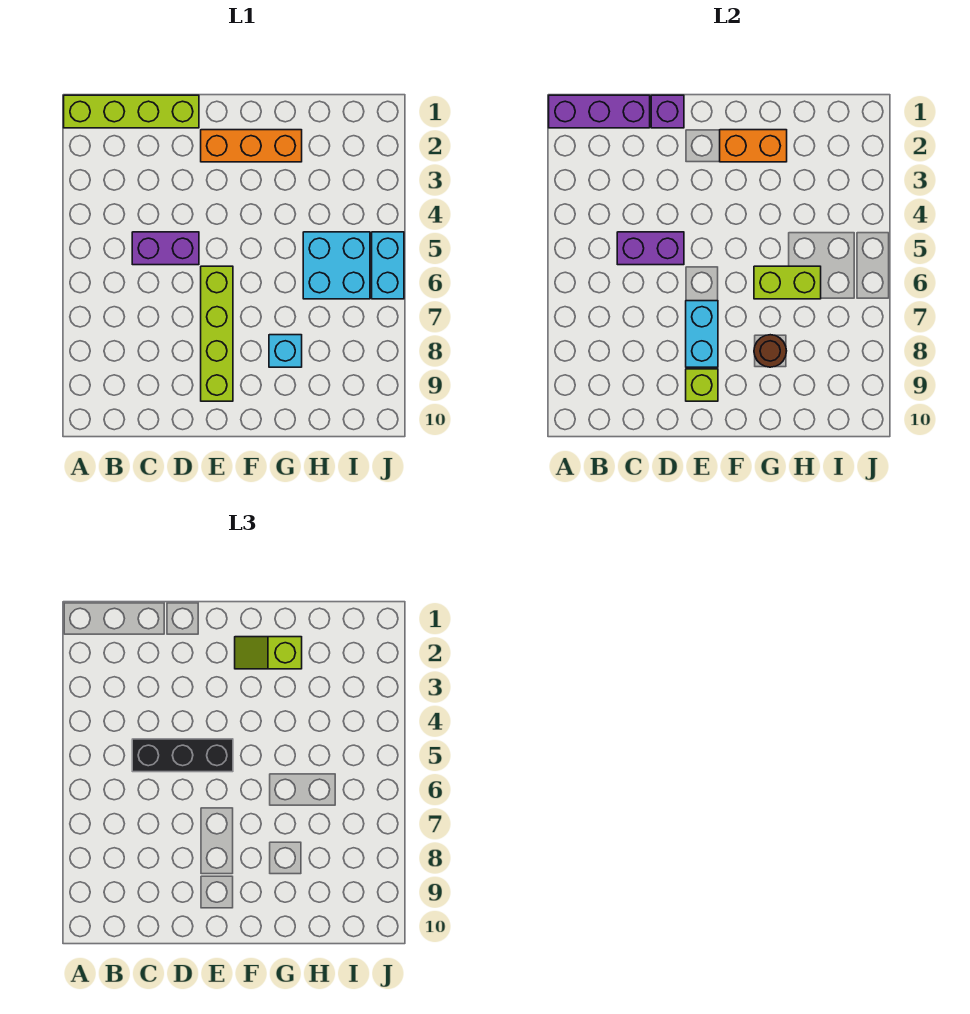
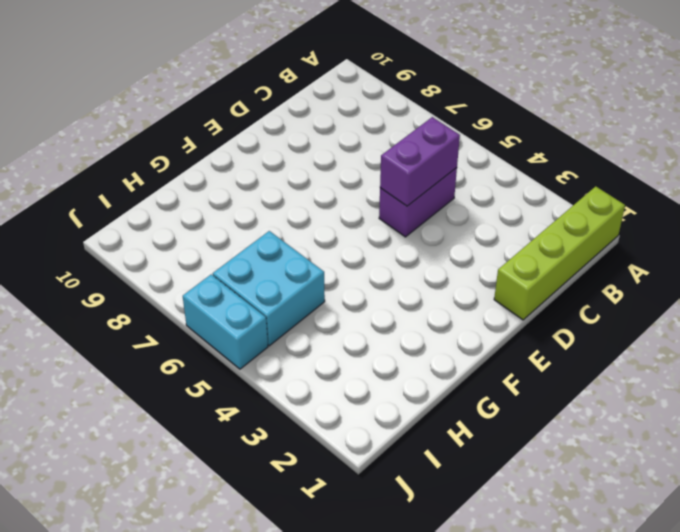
none -> orange brick E2:G2 level 1
none -> lime brick E6:E9 level 1
none -> cyan brick G8 level 1

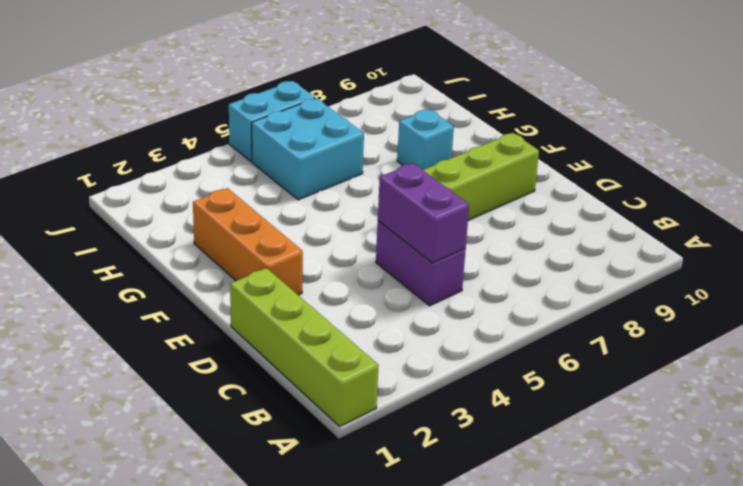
none -> purple brick A1:C1 level 2
none -> purple brick D1 level 2
none -> cyan brick E7:E8 level 2

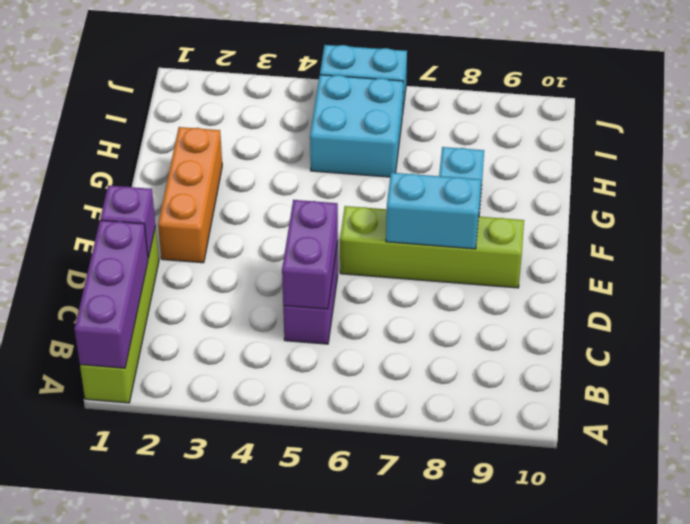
none -> lime brick E9 level 2
none -> orange brick F2:G2 level 2
none -> lime brick G6:H6 level 2

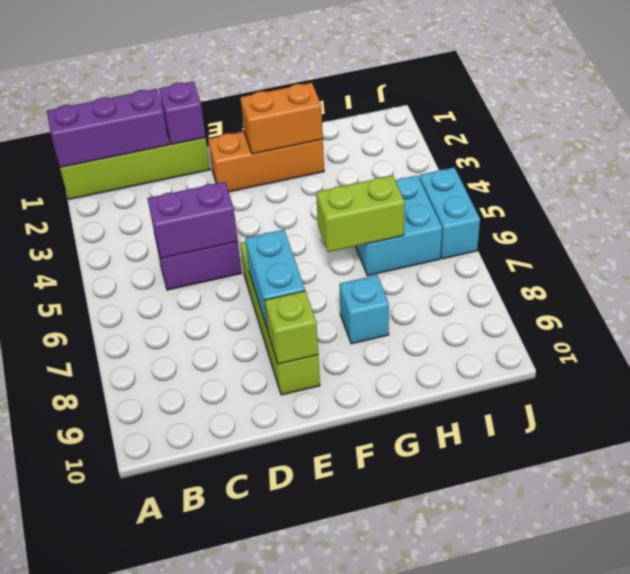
none -> brown round brick G8 level 2
none -> black brick C5:E5 level 3
none -> lime slope F2:G2 level 3 top G

